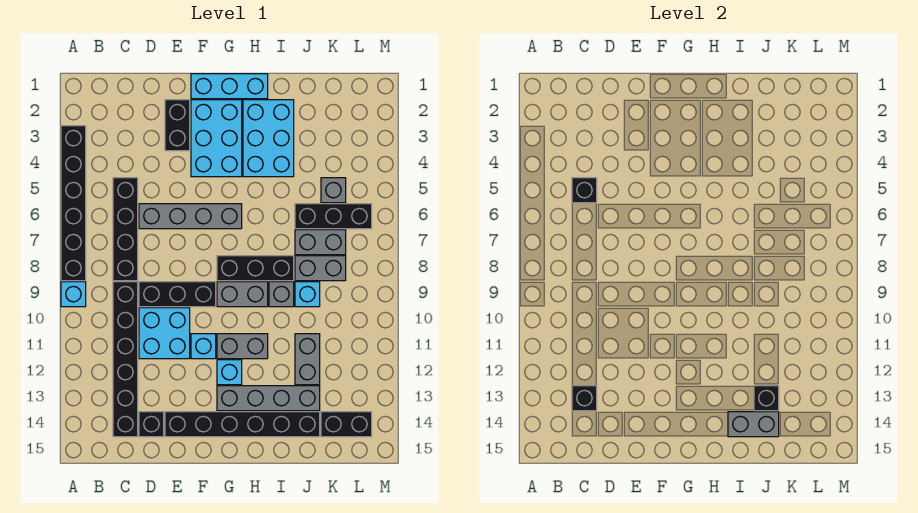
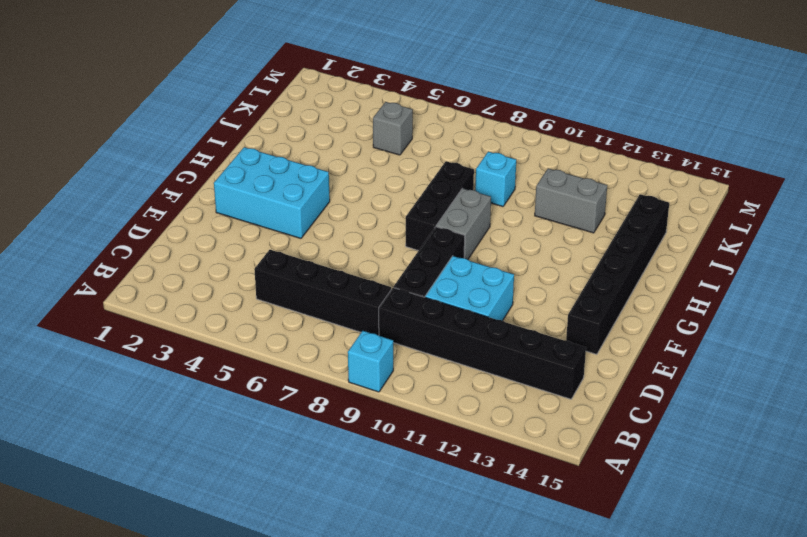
none -> black brick A3:A8 level 1
none -> grey brick D6:G6 level 1
none -> black brick D14 level 1
none -> black brick E2:E3 level 1

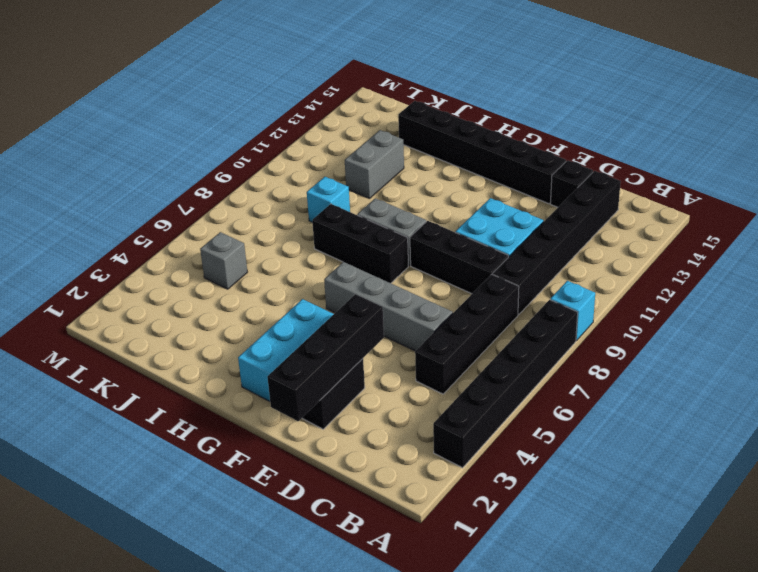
black brick E1:E4 level 2 -> none
none -> cyan brick F1:H1 level 1
none -> cyan brick F11 level 1
none -> grey brick G11:H11 level 1
none -> cyan brick G12 level 1

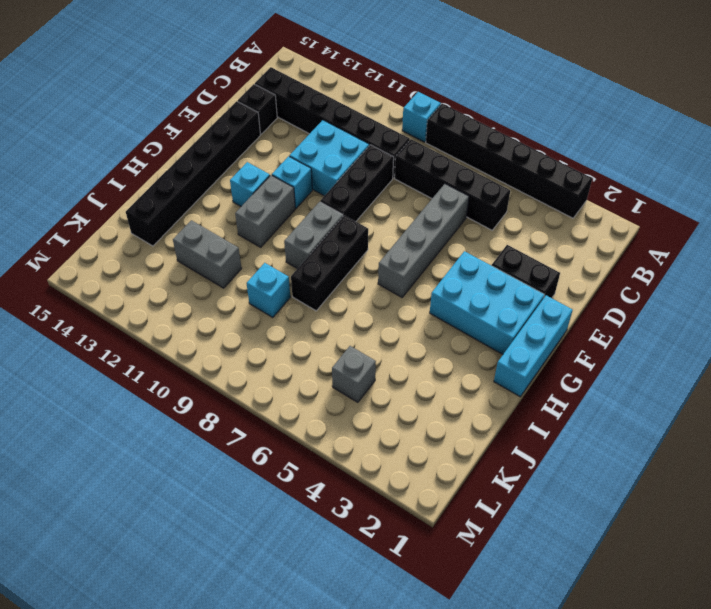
none -> grey brick G13:J13 level 1
none -> cyan brick H2:I4 level 1
none -> grey brick I9 level 1
none -> black brick J6:L6 level 1

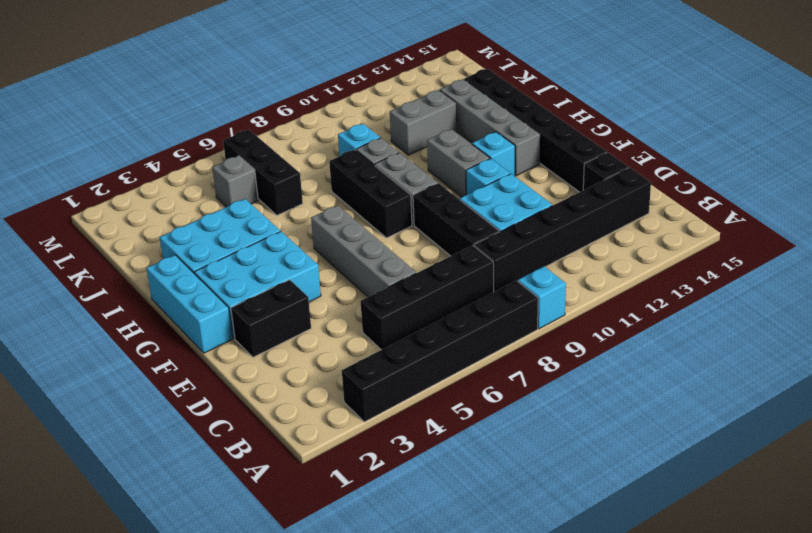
none -> grey brick J7:K7 level 1
none -> grey brick J8:K8 level 1
none -> black brick K14:L14 level 1
none -> black brick C5 level 2

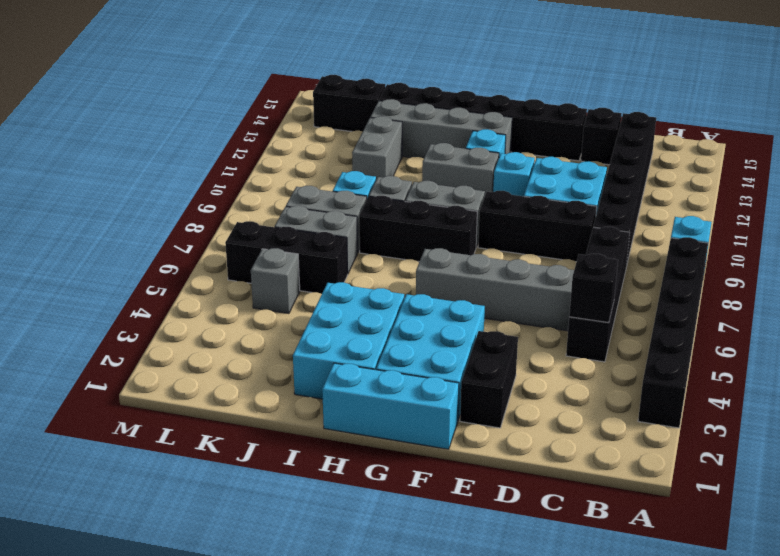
none -> black brick C13 level 2
none -> grey brick I14:J14 level 2
none -> black brick J13 level 2

